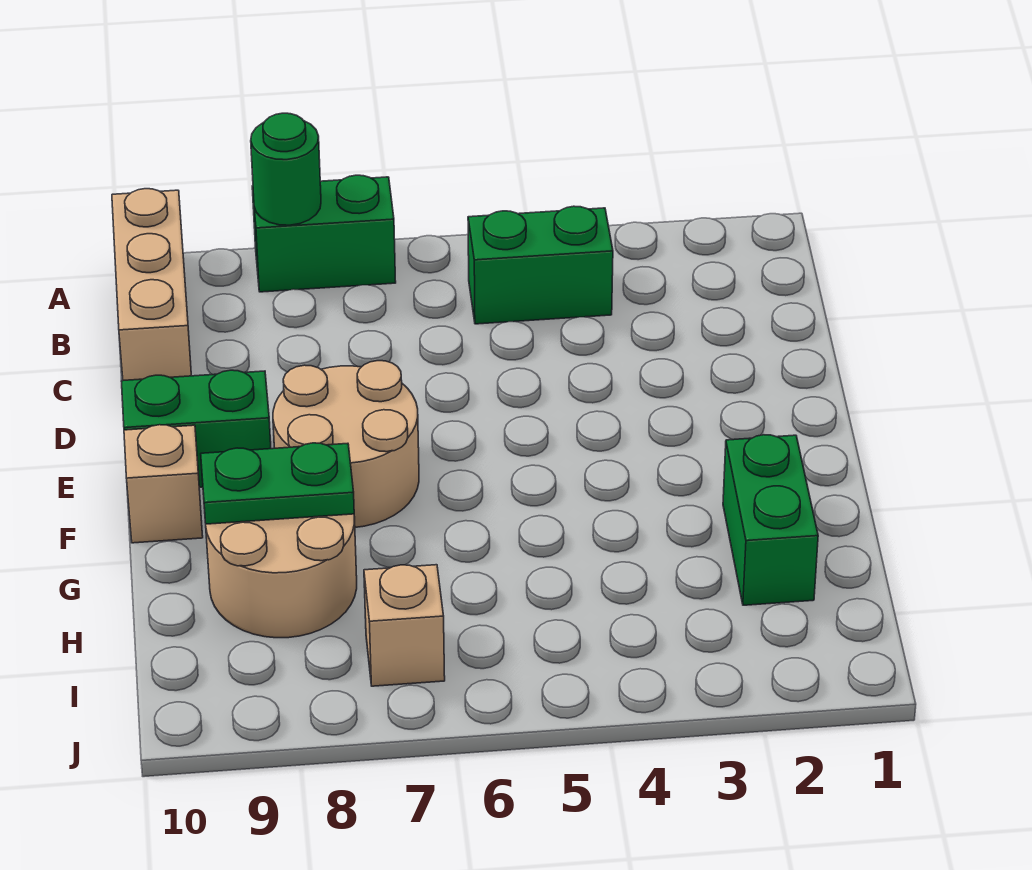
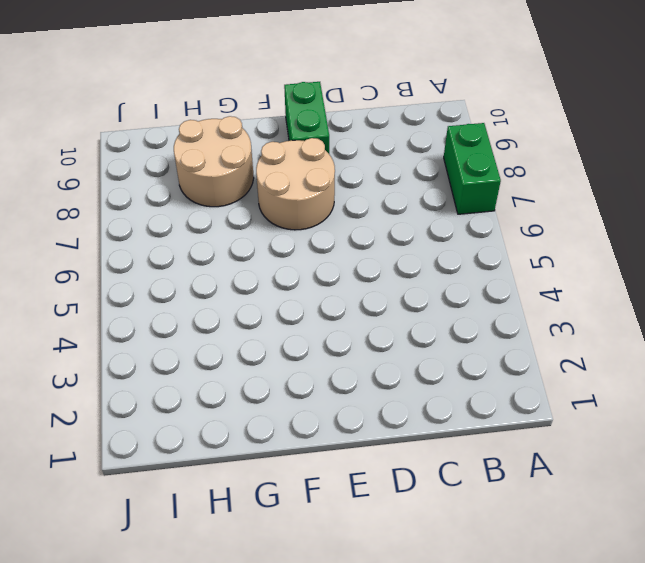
none -> tan brick A10:C10 level 1
none -> green brick B4:B5 level 1

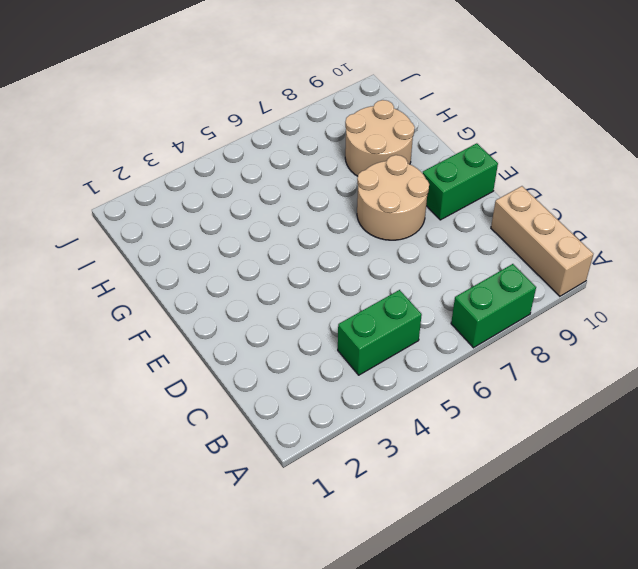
none -> tan brick F10 level 1
none -> green brick G2:H2 level 1

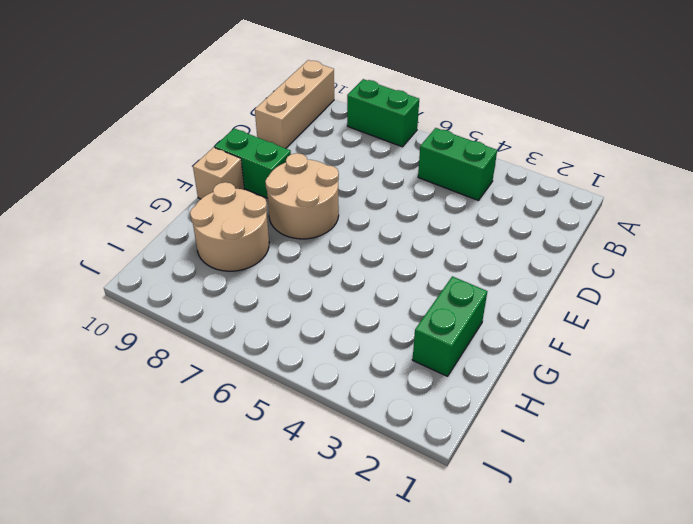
none -> tan brick I7 level 1
none -> green round brick A8 level 2

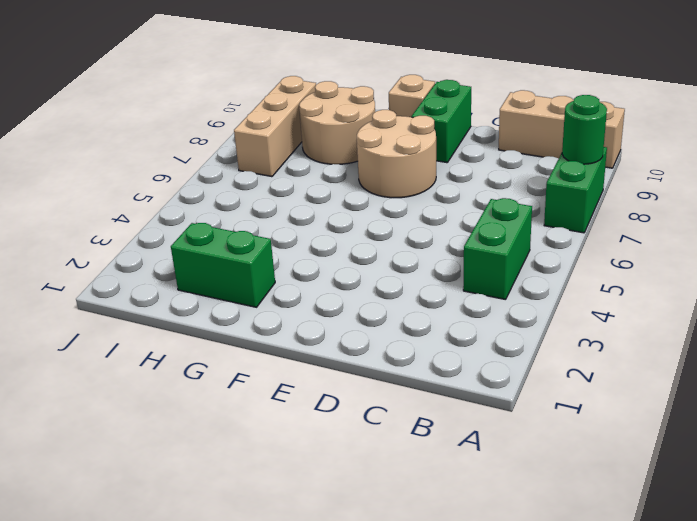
tan brick I7:I9 level 1 -> tan brick I7 level 1
none -> green plate G8:G9 level 2

